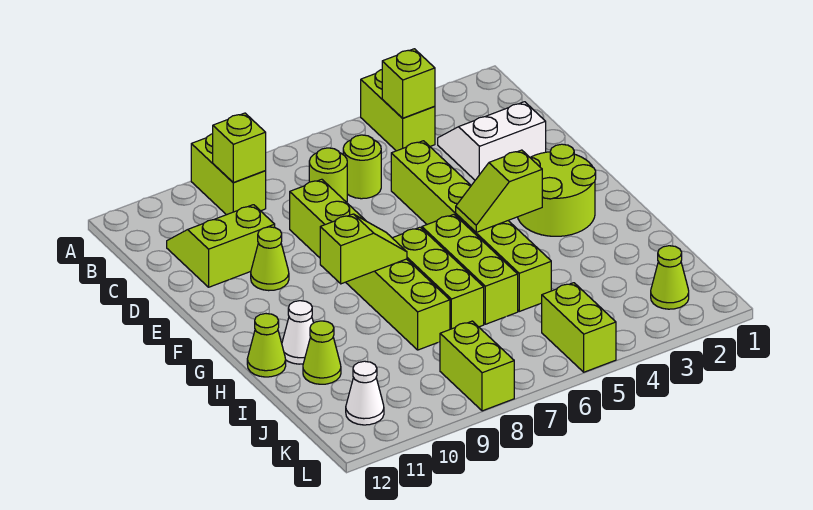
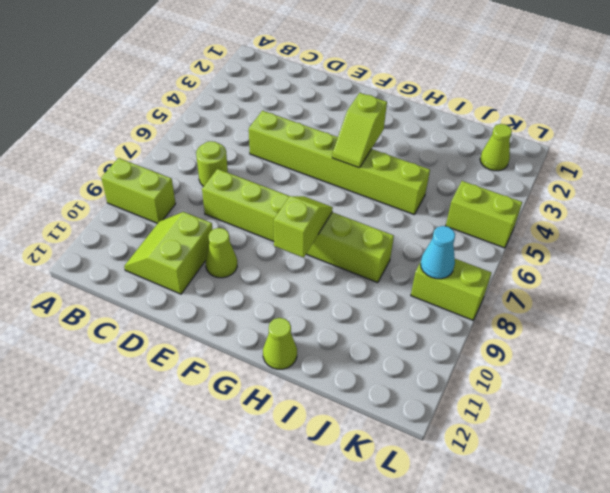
cyan cone K8 level 2 -> none
none -> lime brick A4:B4 level 1
none -> white slope C2:D3 level 1 top D
none -> lime round brick C6 level 1

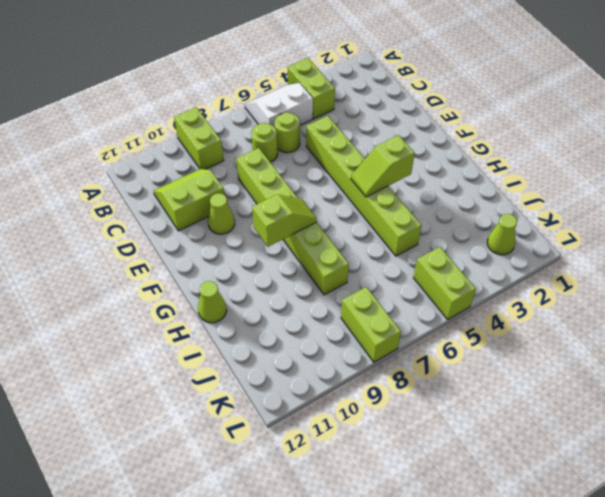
white slope A5:B6 level 1 top B -> white slope C2:D3 level 1 top D
none -> lime round brick F2:G3 level 1
none -> lime brick G6:I6 level 1
none -> lime brick G7:I7 level 1

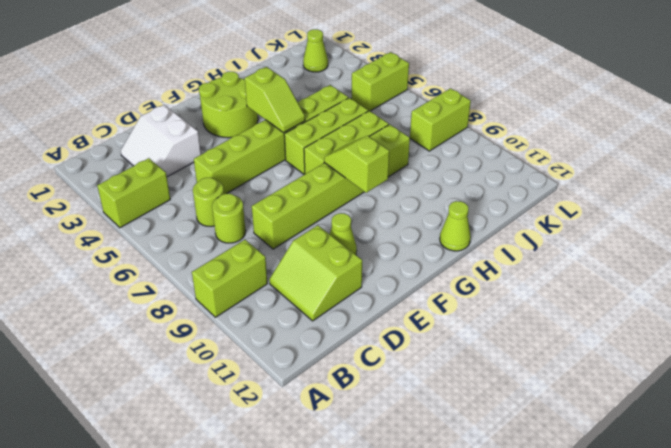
none -> white cone H11 level 1
none -> lime cone I11 level 1
none -> white cone K11 level 1

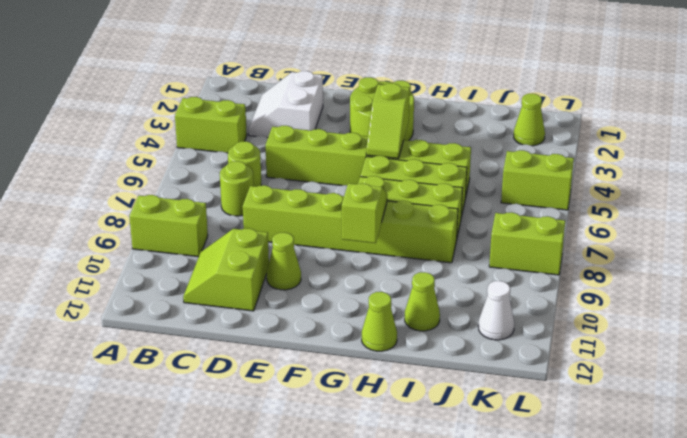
none -> white cone H11 level 1
none -> lime brick B4 level 2
none -> lime brick B9 level 2

